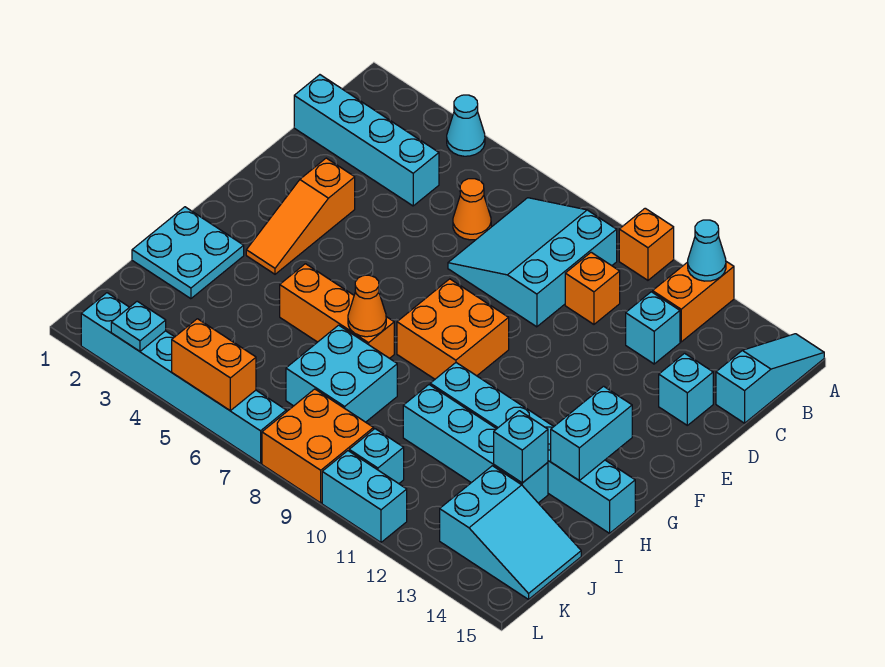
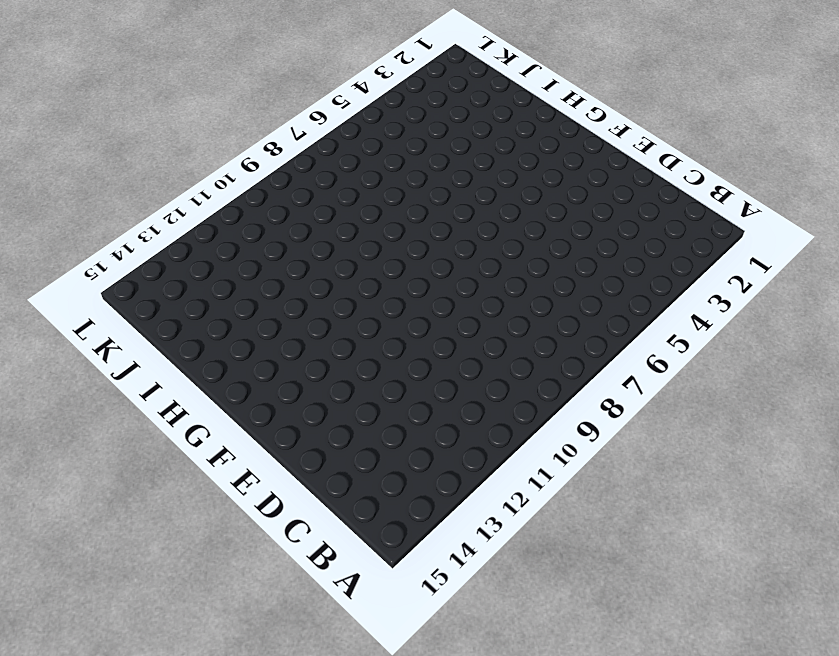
none -> cyan cone A4 level 1
none -> orange brick A10 level 1
none -> orange brick A12:B12 level 1

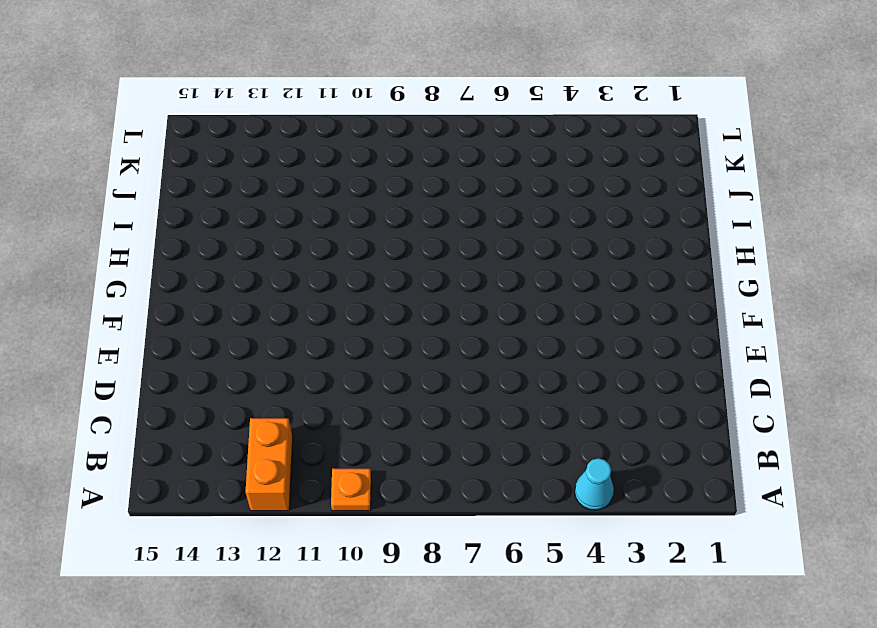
orange plate A10 level 1 -> orange brick A10 level 1
none -> cyan slope A15:C15 level 1 top C
none -> cyan slope B7:D9 level 1 top 9
none -> cyan brick C1:C4 level 1

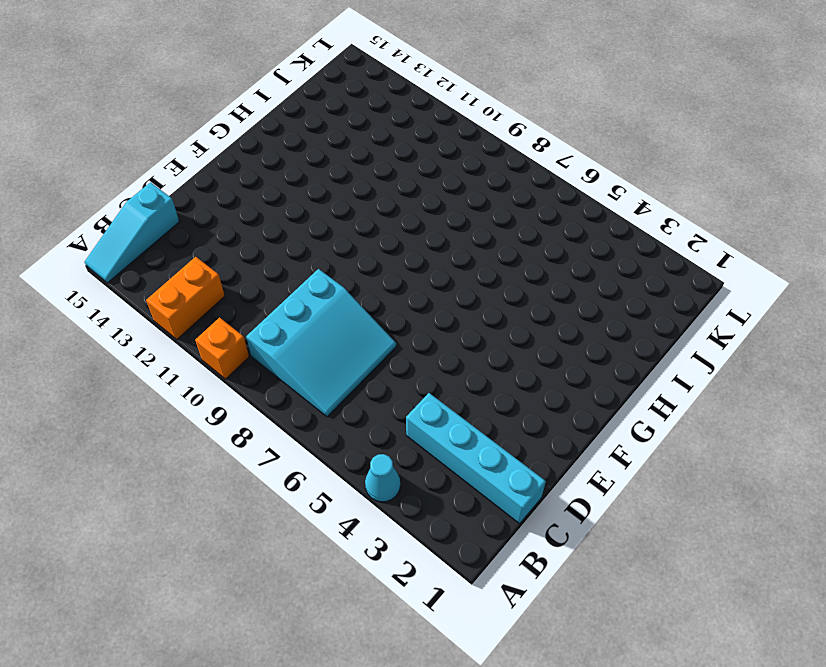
none -> orange cone C6 level 1
none -> orange brick C10 level 1
none -> cyan brick C12 level 1

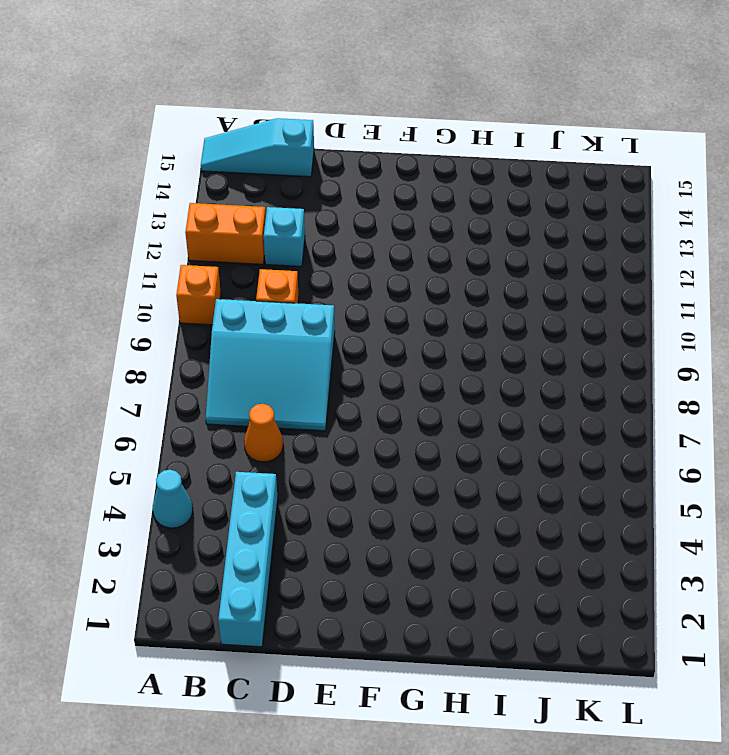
none -> cyan brick D14 level 1
none -> orange slope E3:G3 level 1 top E
none -> orange brick F8:G9 level 1

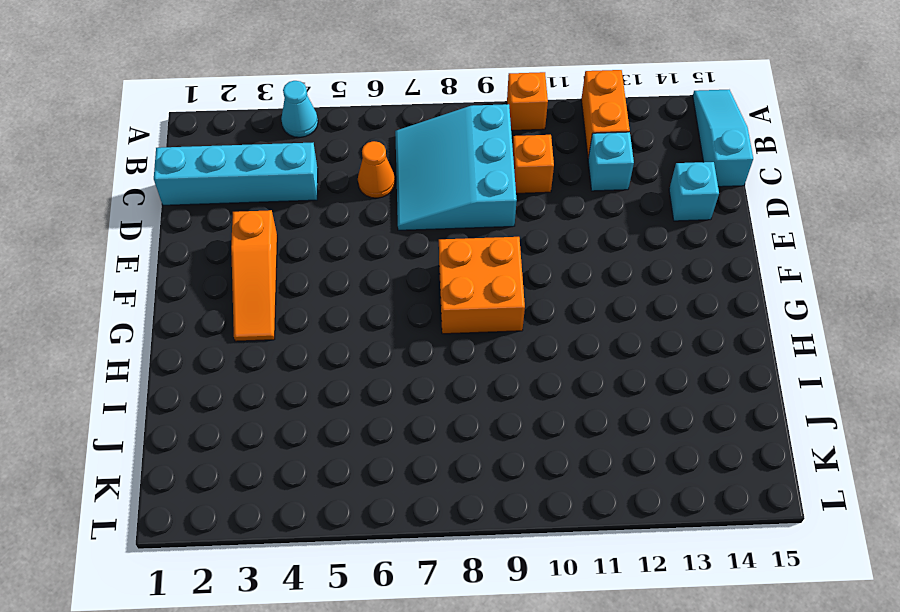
none -> cyan plate H1:I2 level 1
none -> orange brick H5:H7 level 1
none -> cyan brick H10:H15 level 1

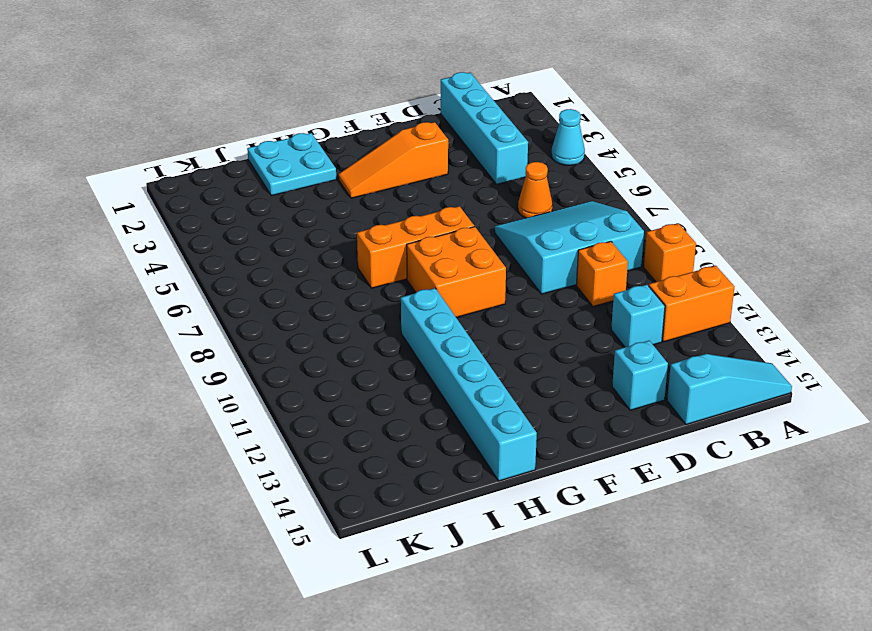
orange brick F7:H7 level 1 -> orange brick H5:H7 level 1
none -> cyan brick I7:J8 level 1
none -> cyan brick I10:I13 level 1
none -> cyan slope J13:K15 level 1 top 13

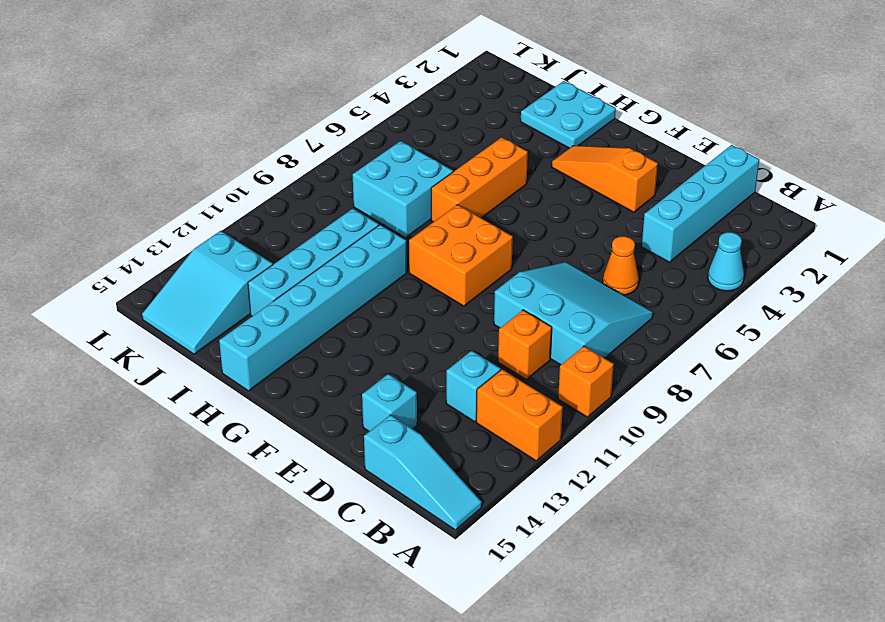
none -> orange brick K8:L9 level 1
none -> cyan brick K10 level 1
none -> cyan brick L2:L7 level 1

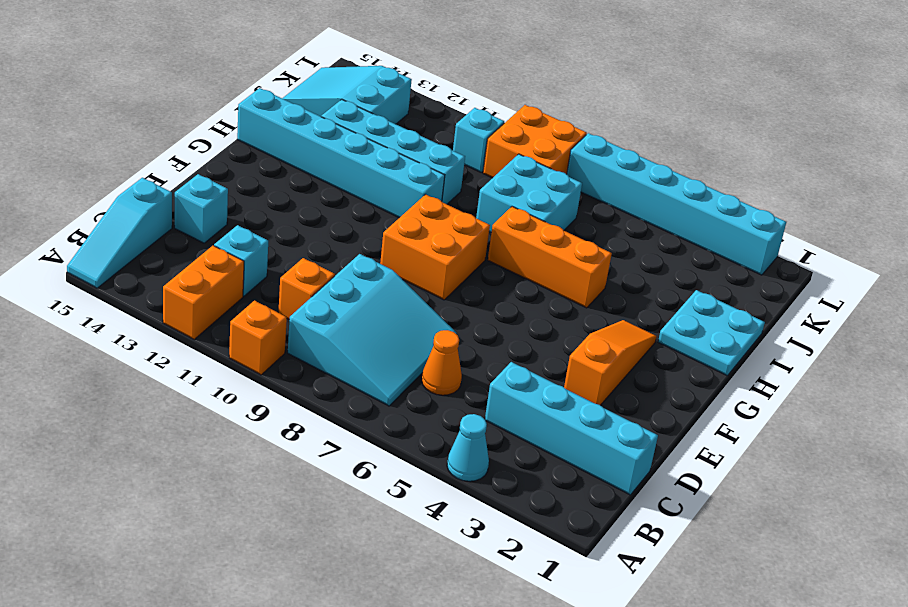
none -> cyan brick L10:L11 level 1
none -> cyan cone A12 level 2
none -> cyan brick G14:H14 level 2

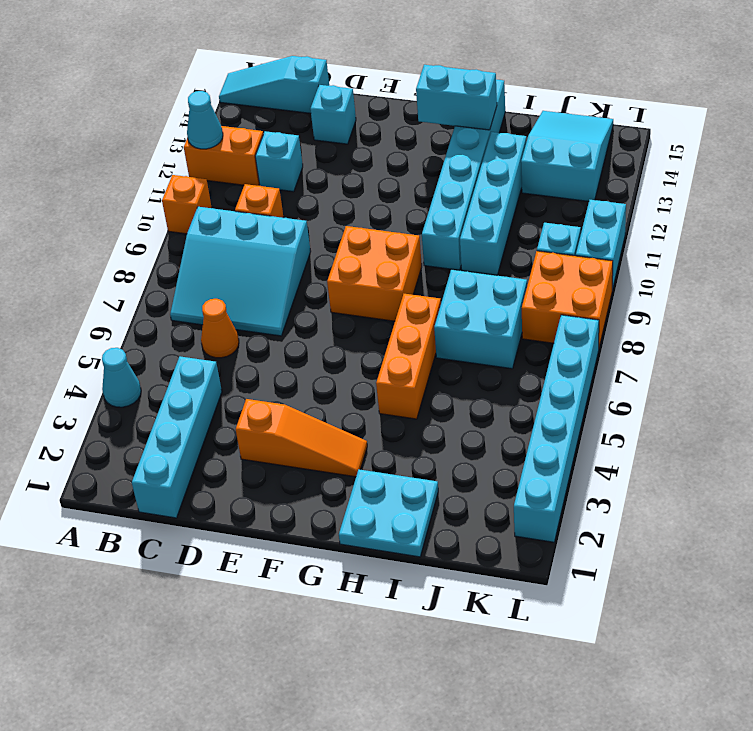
none -> orange cone H7 level 2
none -> cyan brick I13 level 2
none -> cyan plate L3 level 2

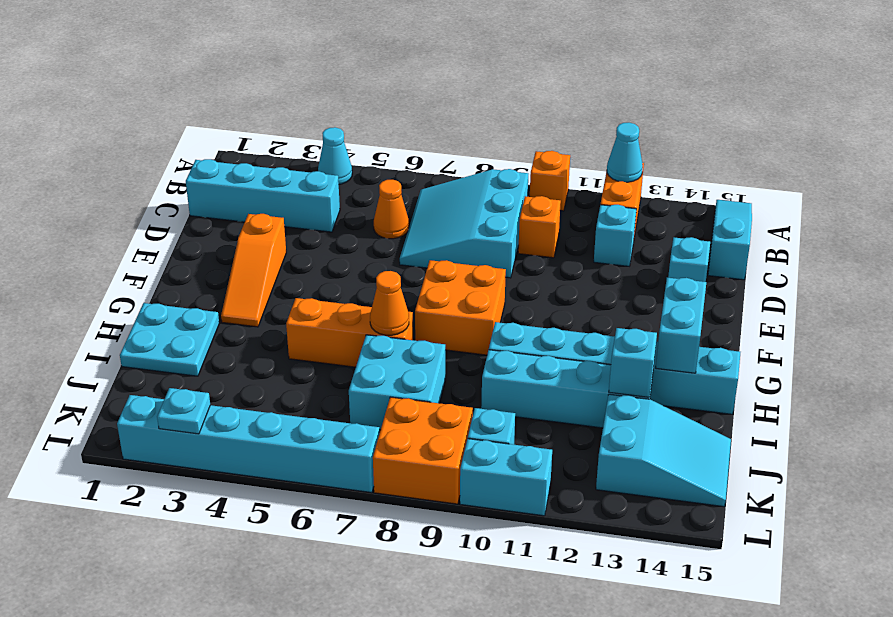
none -> orange brick L5:L6 level 2

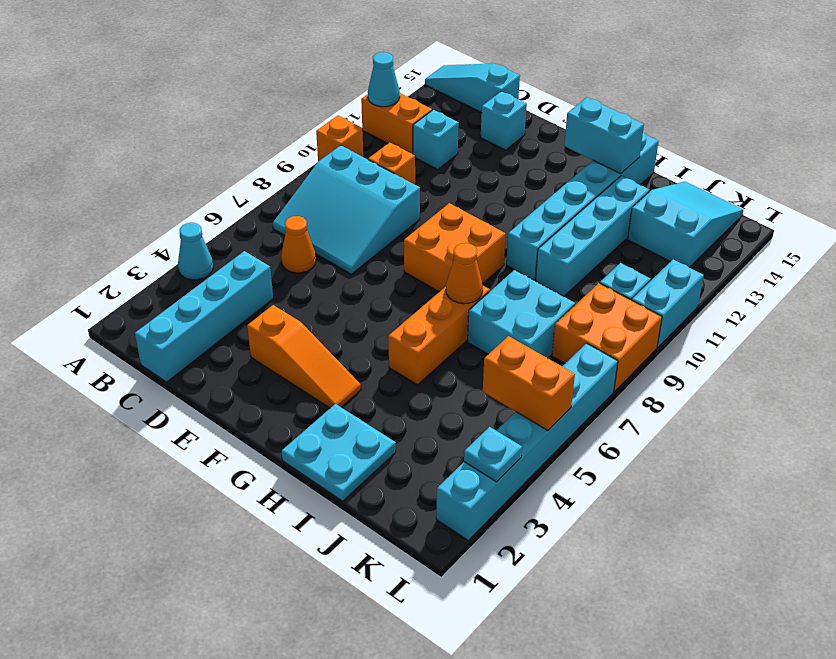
orange brick K5:L5 level 2 -> orange brick L5:L6 level 2
none -> cyan brick I13 level 2

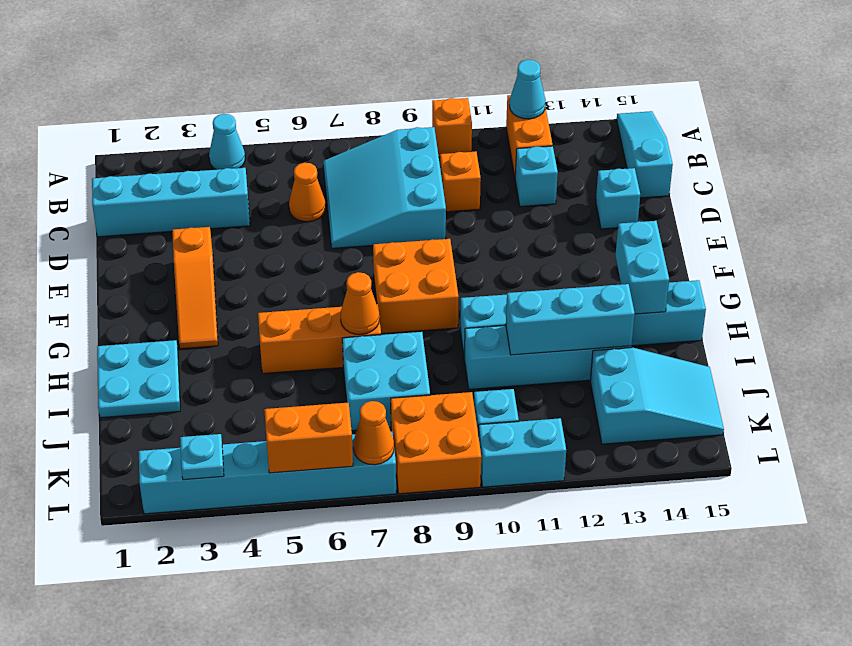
cyan brick I11:I13 level 2 -> cyan brick I13 level 2
orange cone L7 level 2 -> none

